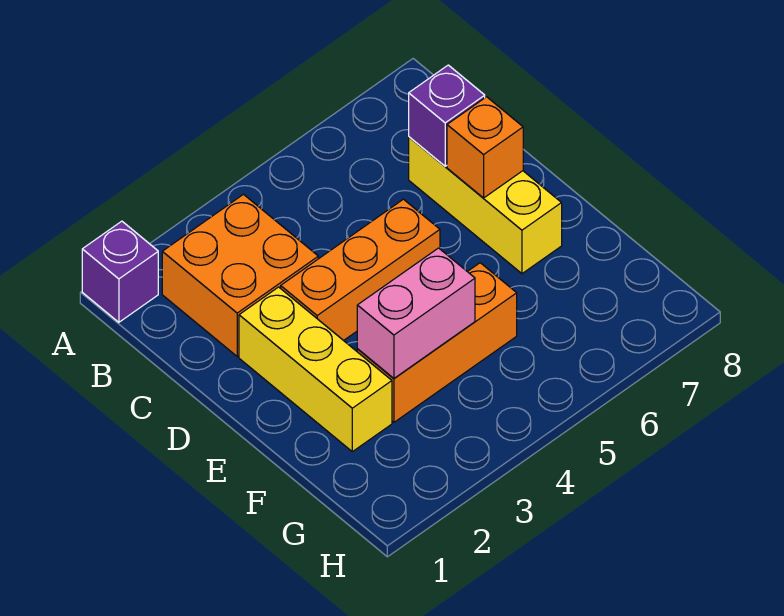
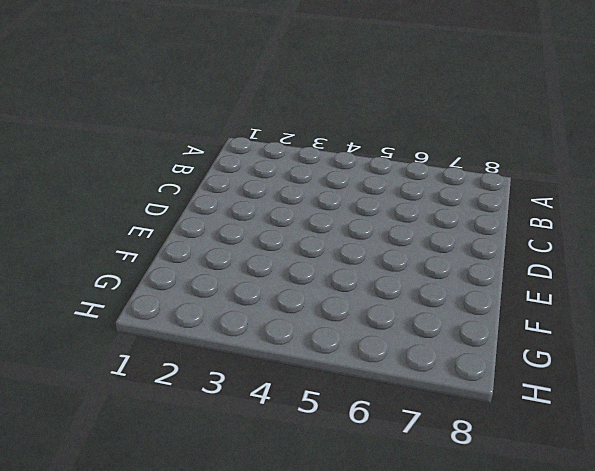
none -> purple brick A1 level 1
none -> orange brick B2:C3 level 1

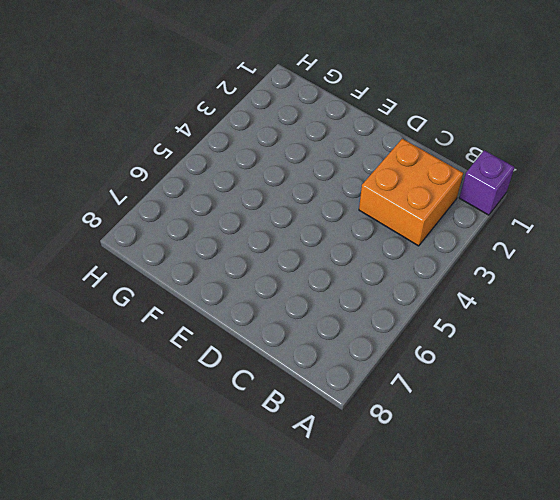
none -> yellow brick C7:E7 level 1
none -> yellow brick D2:F2 level 1

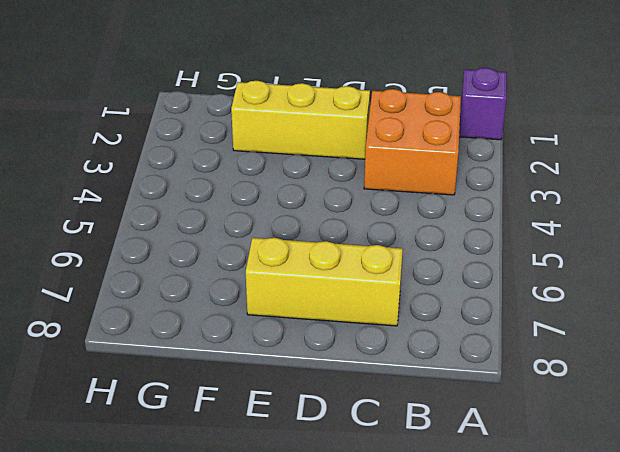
none -> orange brick D3:D5 level 1
none -> orange brick F3:F5 level 1

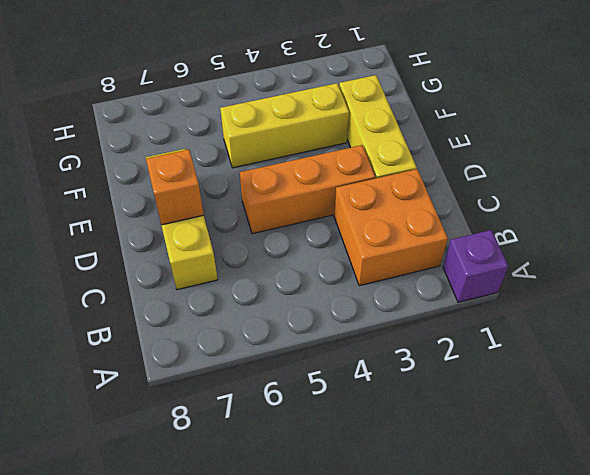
yellow brick F3:F5 level 1 -> orange brick F3:F5 level 1
none -> purple brick C7 level 2
none -> pink brick F3:F4 level 2

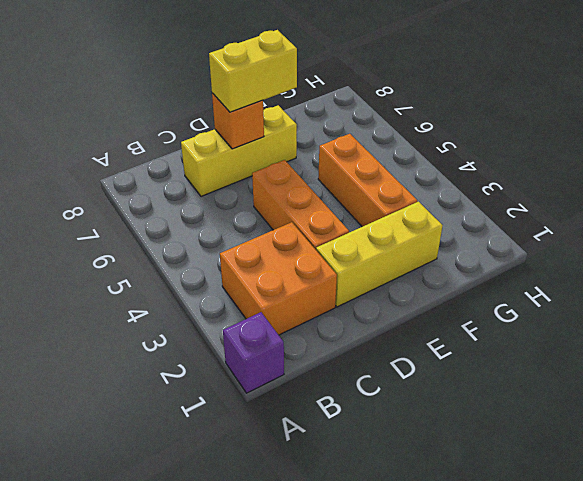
yellow brick D7:E7 level 3 -> none
none -> purple brick C7 level 2
none -> pink brick F3:F4 level 2

